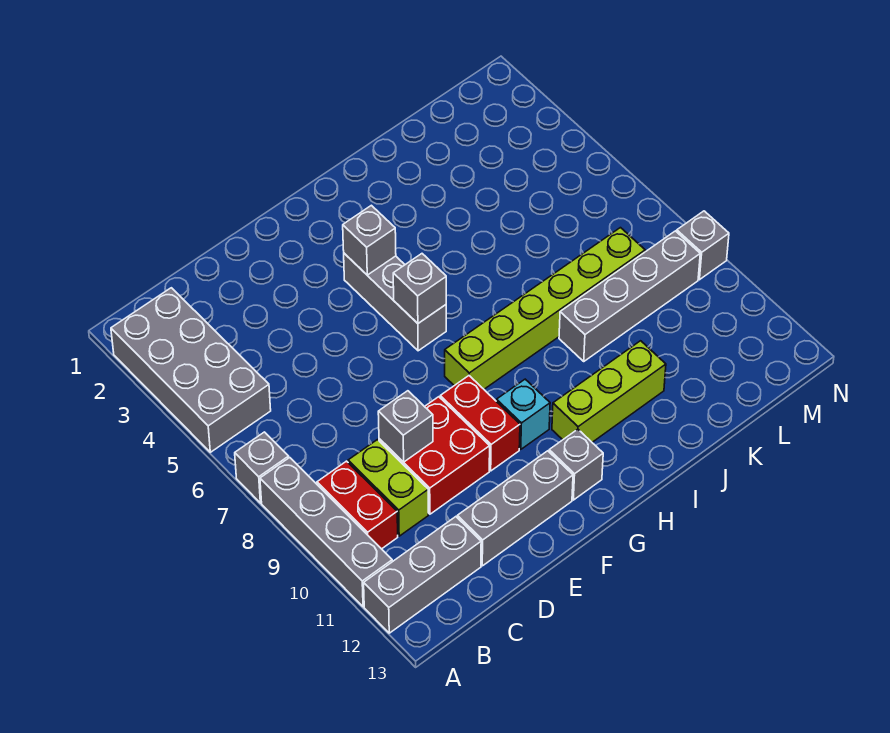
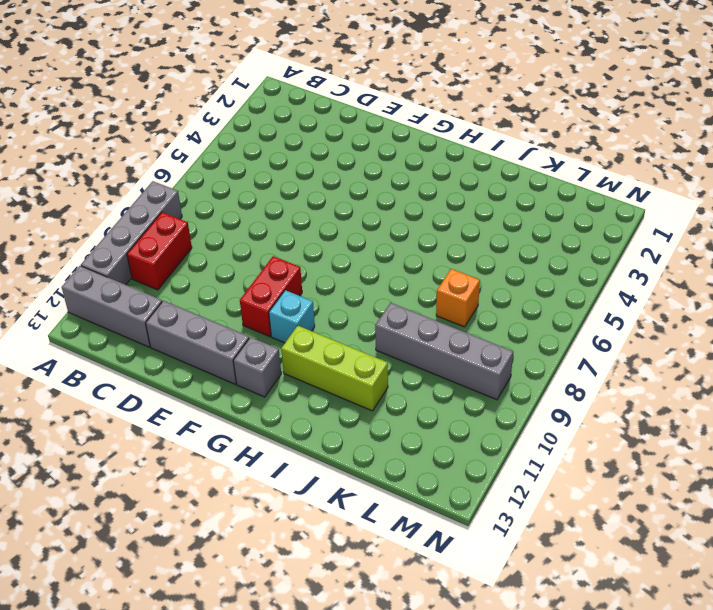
orange brick K7 level 1 -> none
none -> grey brick A2:B5 level 1
none -> grey brick A7 level 1
none -> lime brick C9:C10 level 1

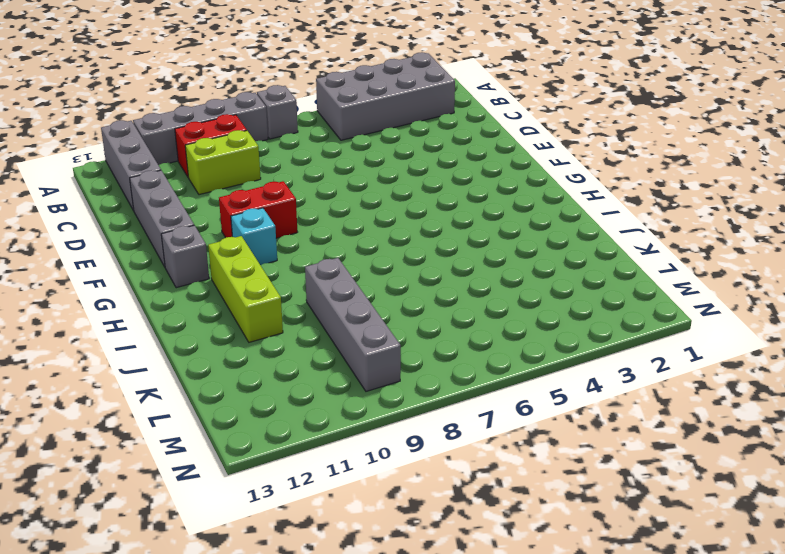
none -> red brick D9:E10 level 1
none -> grey brick G4:G6 level 1
none -> lime brick G8:L8 level 1

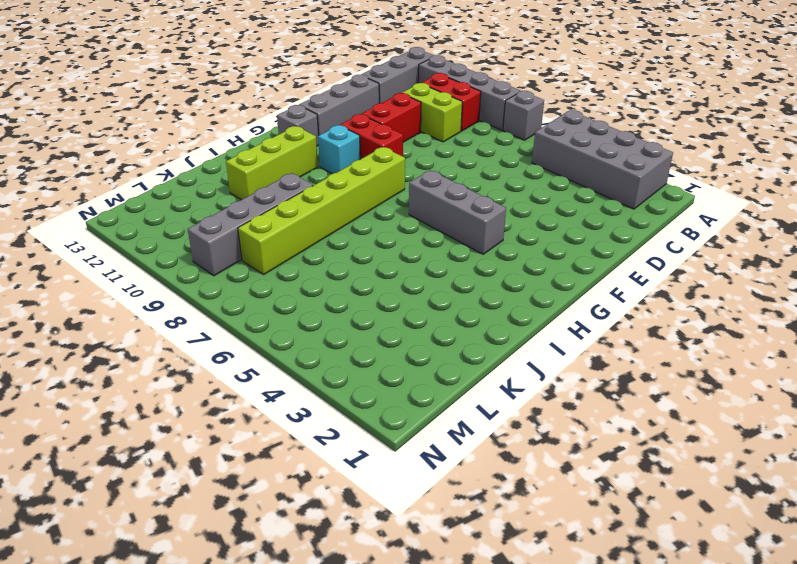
red brick D10:E10 level 1 -> red brick D9:E10 level 1
none -> grey brick N9 level 1
none -> grey brick D9 level 2
none -> grey brick G4 level 2

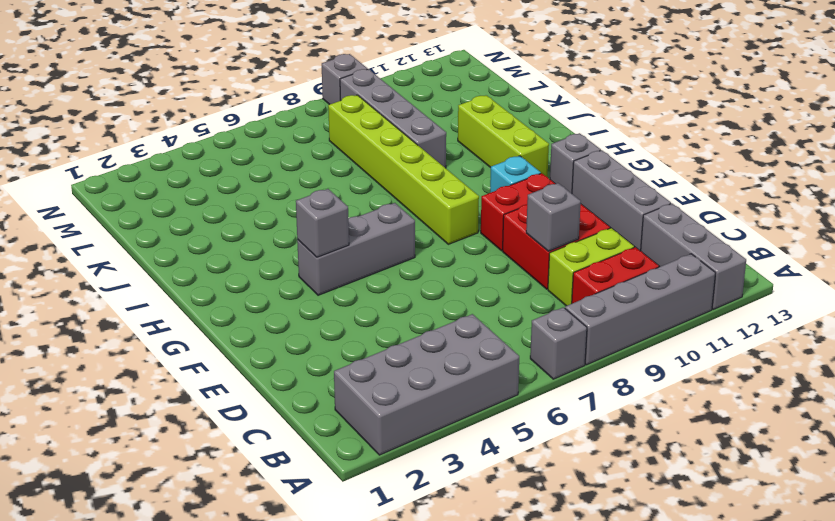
none -> grey brick G6 level 2

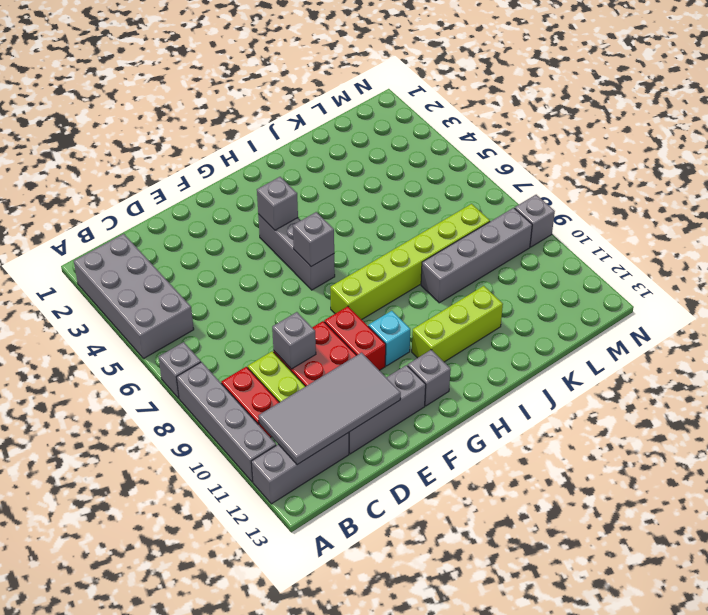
grey tile B11:E12 level 2 -> none

